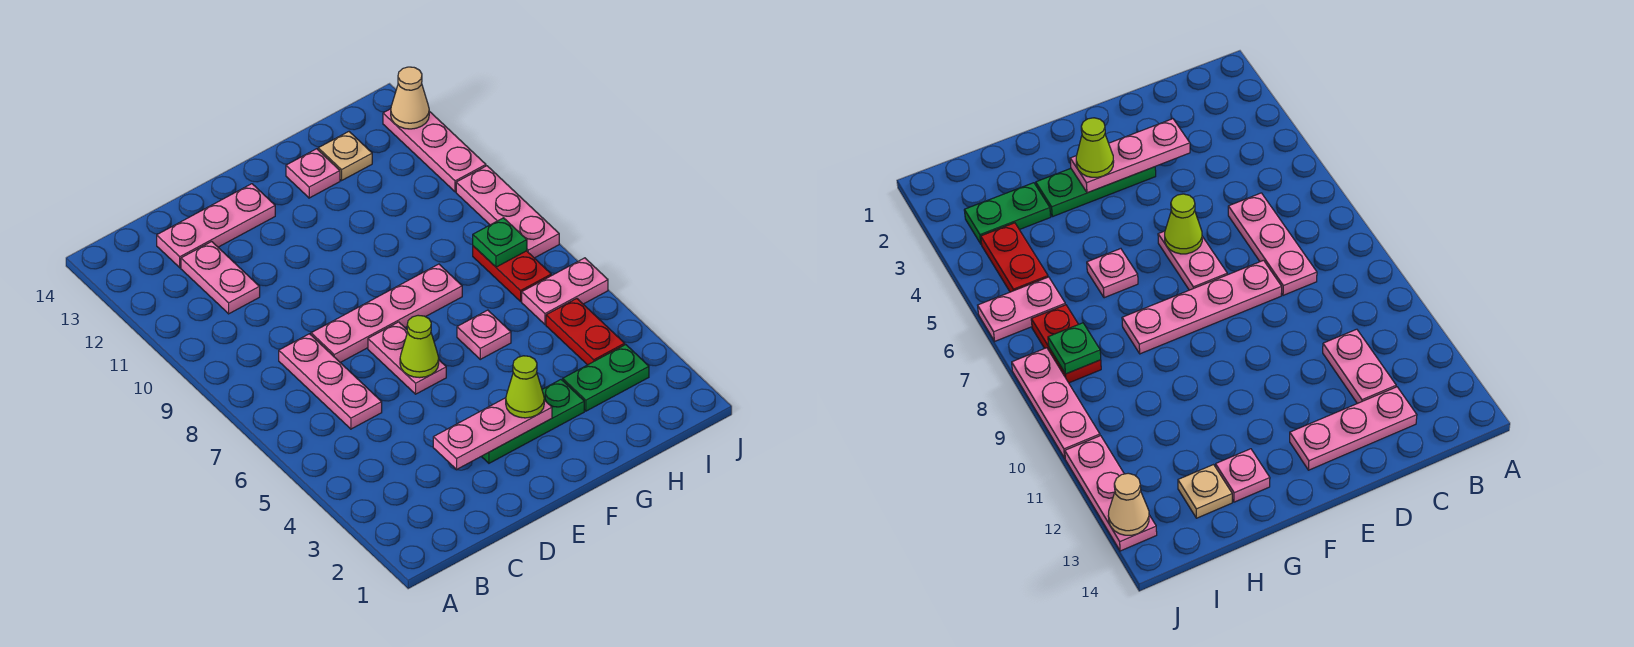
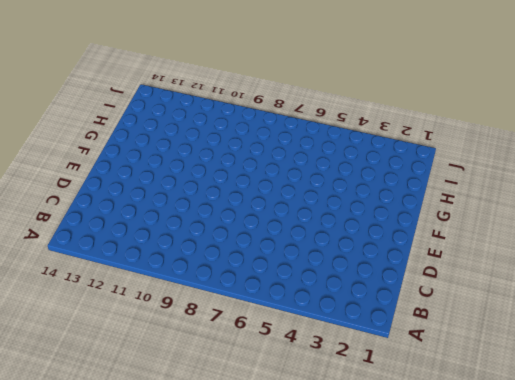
none -> pink plate C6:C8 level 1
none -> pink plate C11:C12 level 1
none -> pink plate C13:E13 level 1

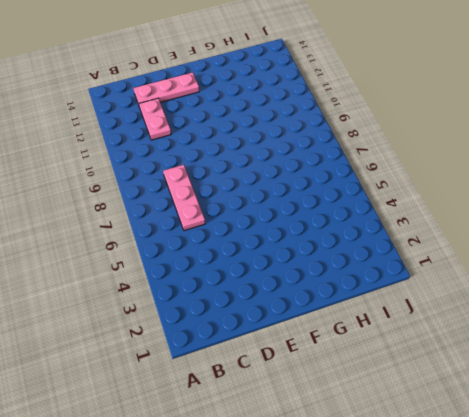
none -> pink plate D8:G8 level 1
none -> green plate E3:G3 level 1
none -> pink plate E6:E7 level 1

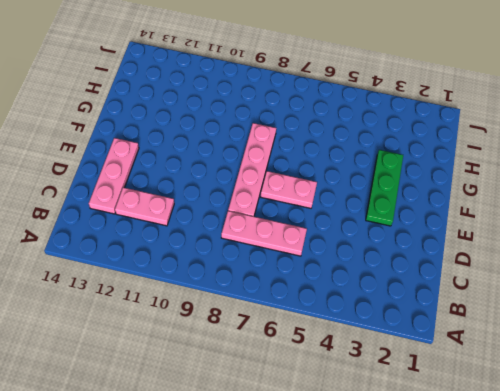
none -> pink plate G6 level 1
none -> pink plate G13 level 1
none -> green plate H3:I3 level 1

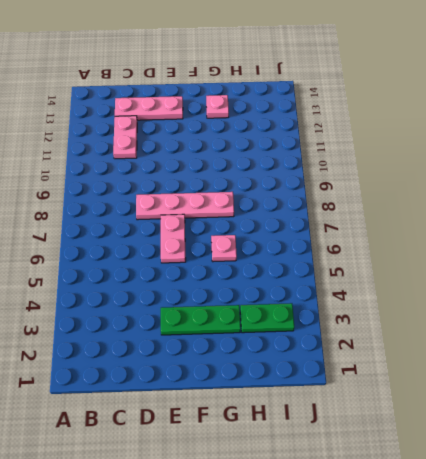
none -> pink plate C6:C8 level 1
none -> tan plate H13 level 1
none -> red plate I4:I5 level 1

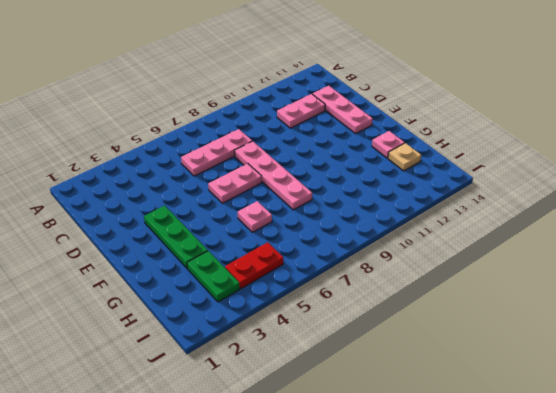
none -> pink plate I6:J6 level 1
none -> red plate I7:I8 level 1
none -> pink plate J8:J10 level 1

